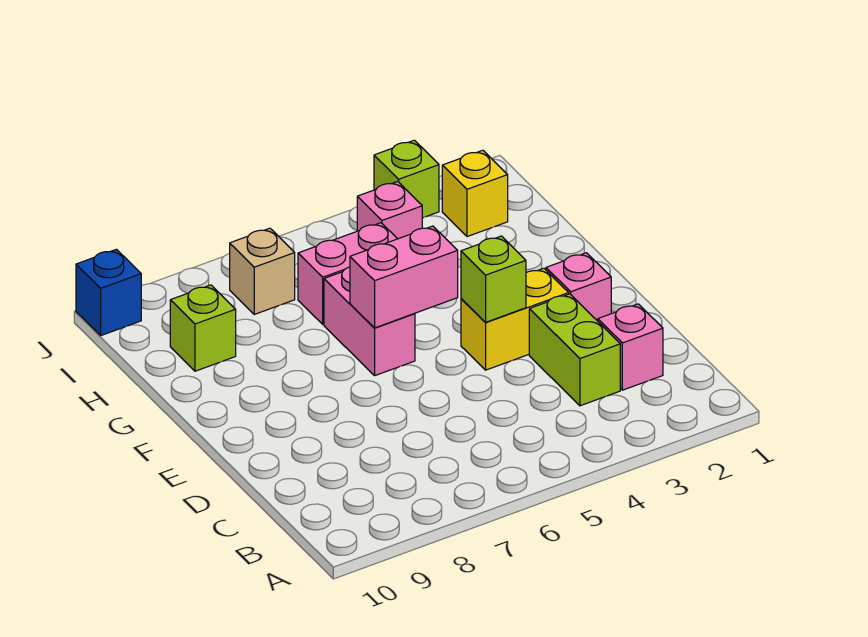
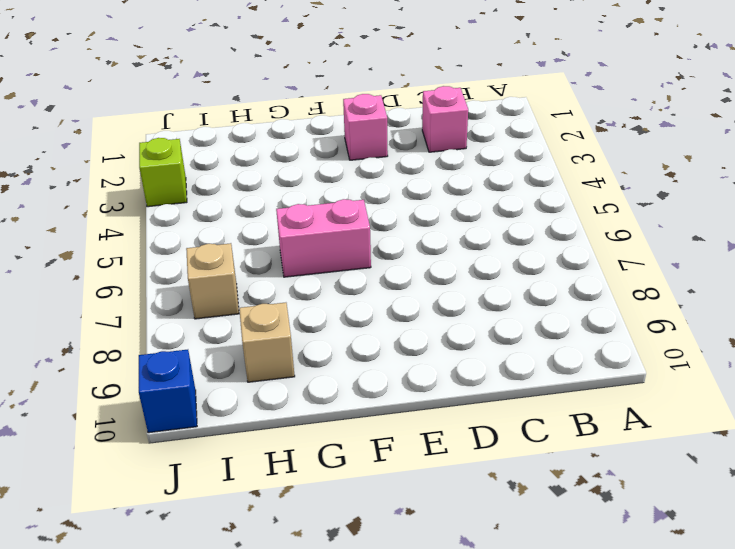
tan brick H9 level 1 -> lime brick H9 level 1
none -> lime brick C3:D3 level 1
none -> yellow brick E3:E4 level 1
none -> pink brick H5:H6 level 1

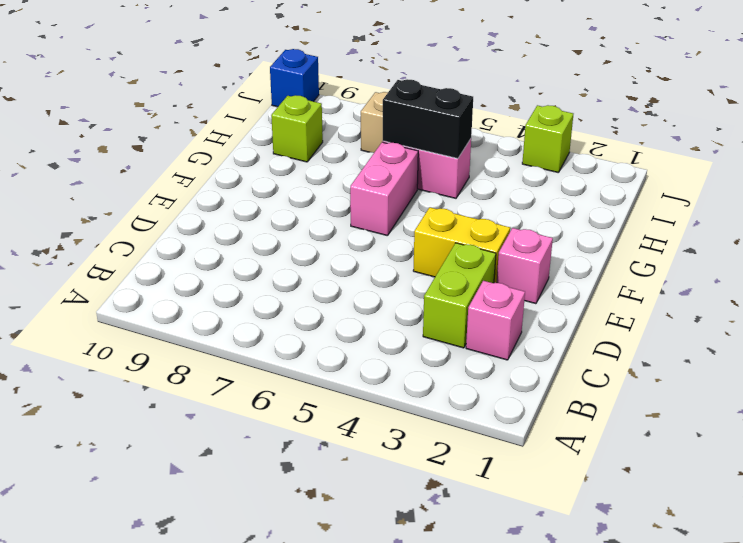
black brick H5:H6 level 2 -> none
none -> yellow brick I2 level 1
none -> pink brick I4 level 1
none -> lime brick E4 level 2

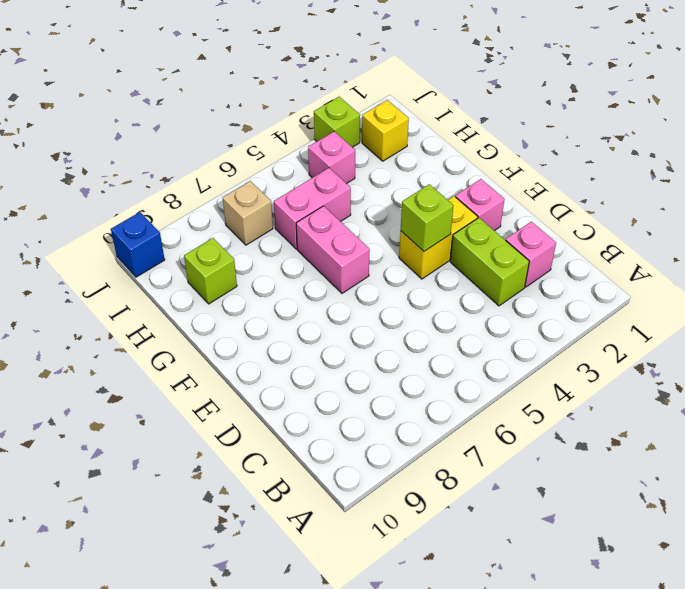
none -> pink brick F5:F6 level 2

